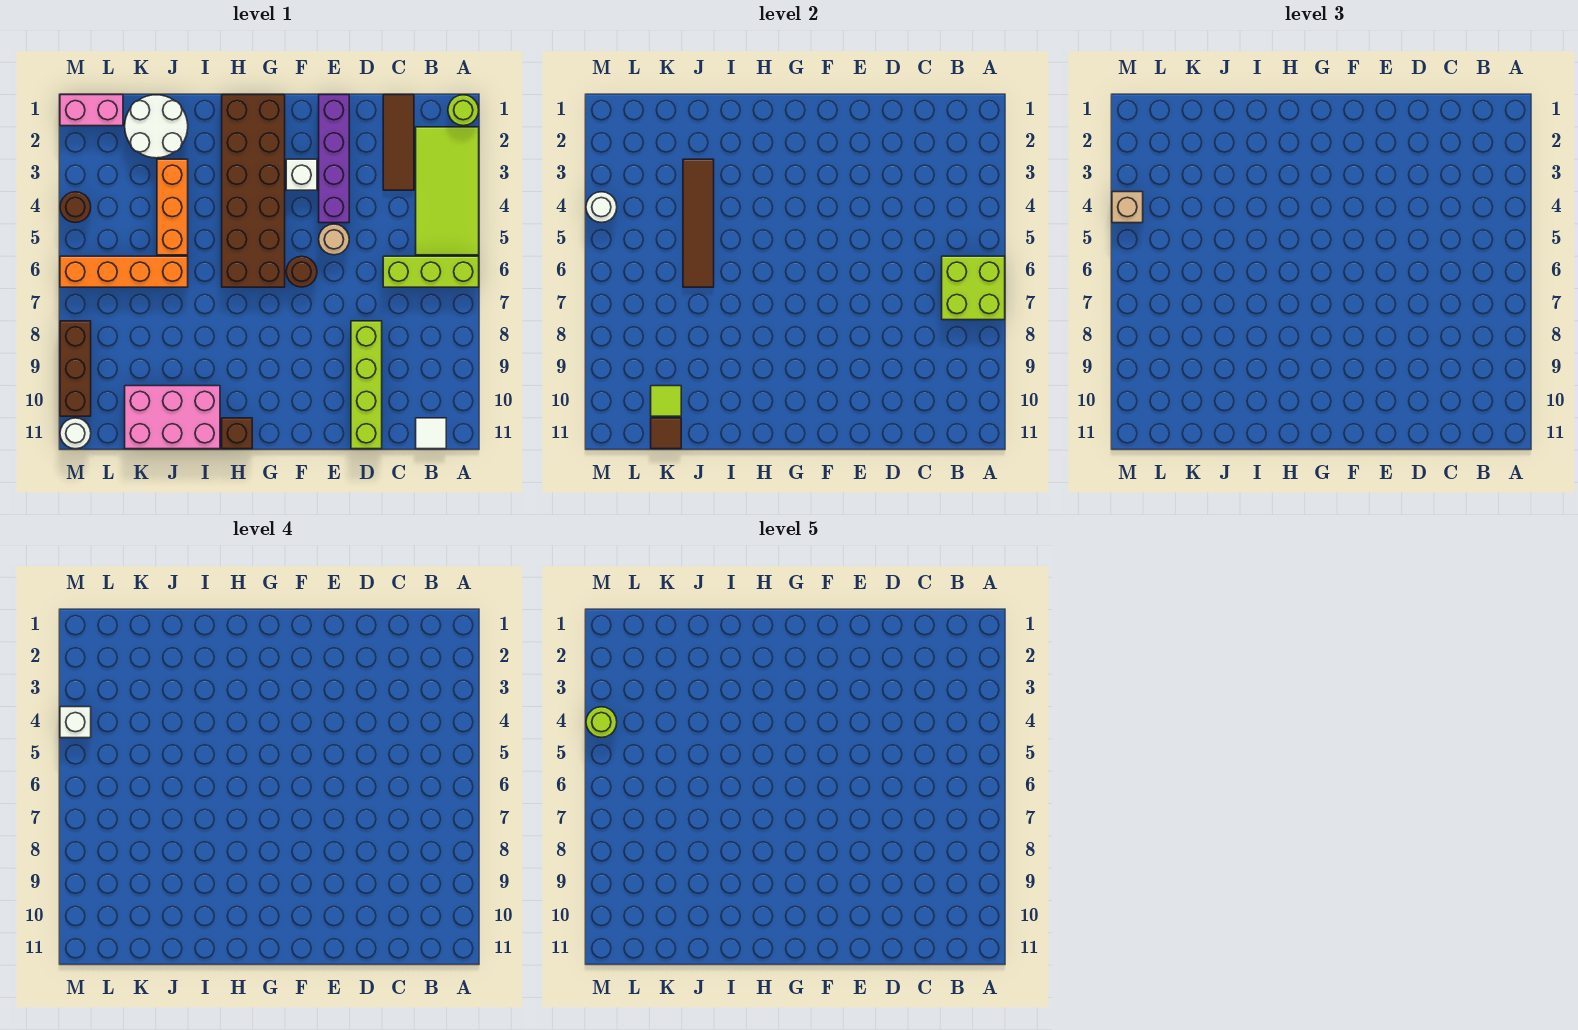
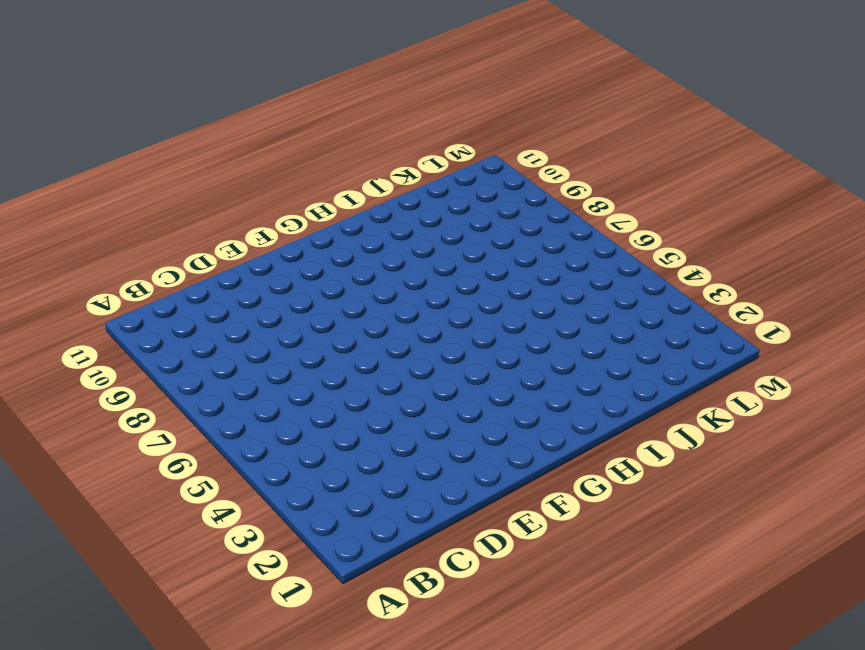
none -> lime round brick A1 level 1
none -> lime tile A2:B5 level 1
none -> lime brick A6:C6 level 1

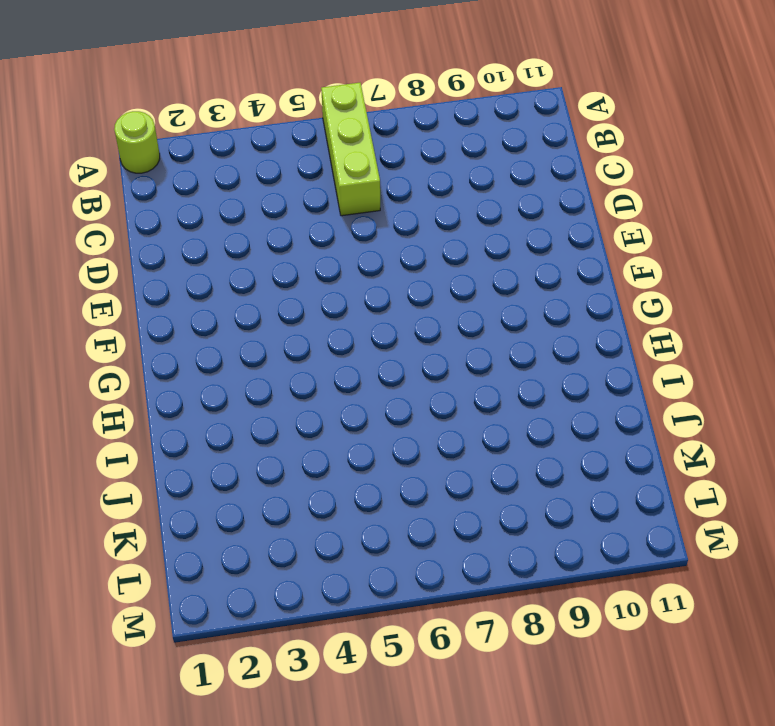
none -> lime tile A2:B5 level 1
none -> white tile B11 level 1
none -> brown tile C1:C3 level 1

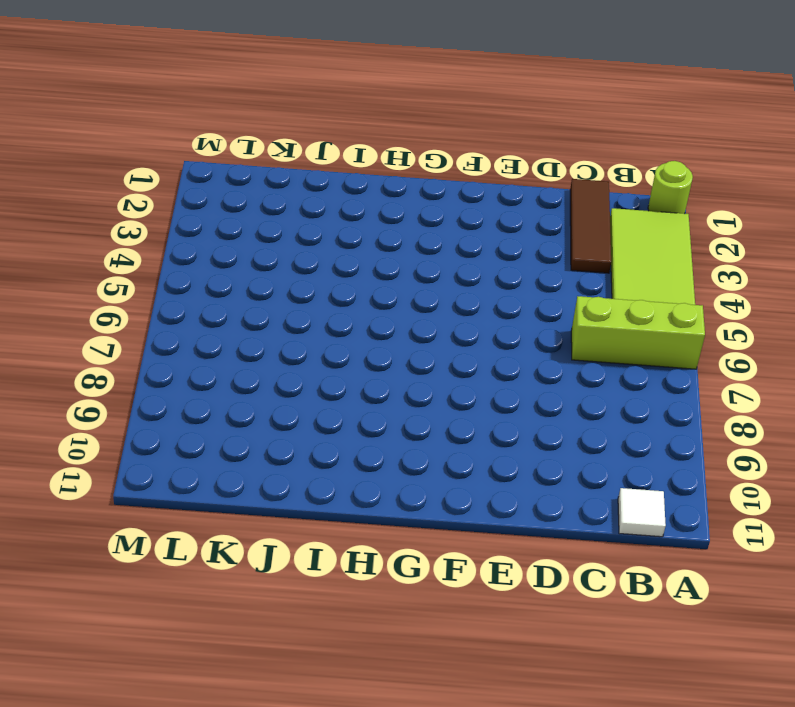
none -> lime brick D8:D11 level 1
none -> purple brick E1:E4 level 1
none -> tan round brick E5 level 1

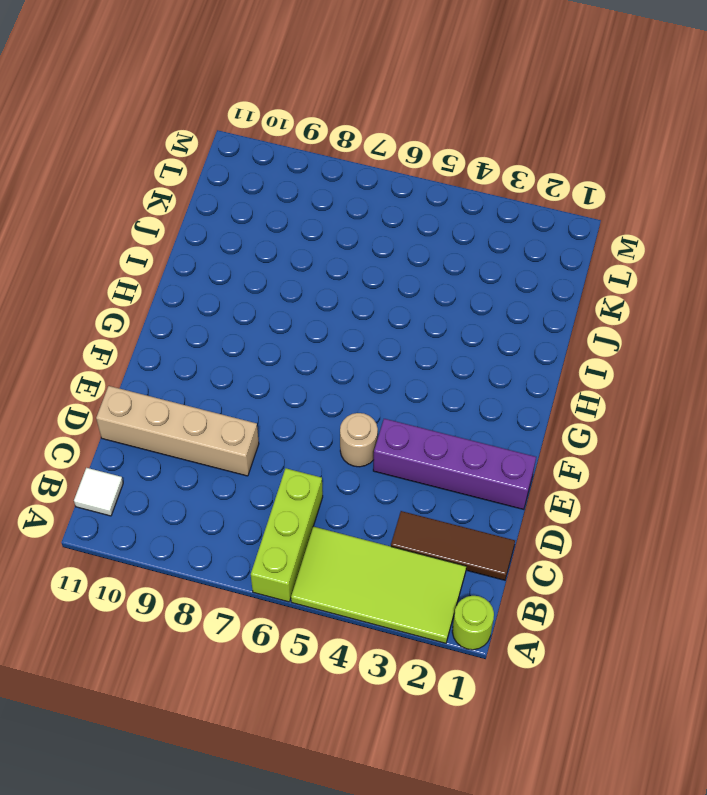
tan brick D8:D11 level 1 -> lime brick D8:D11 level 1
none -> white brick F3 level 1
none -> brown round brick F6 level 1
none -> brown brick G1:H6 level 1

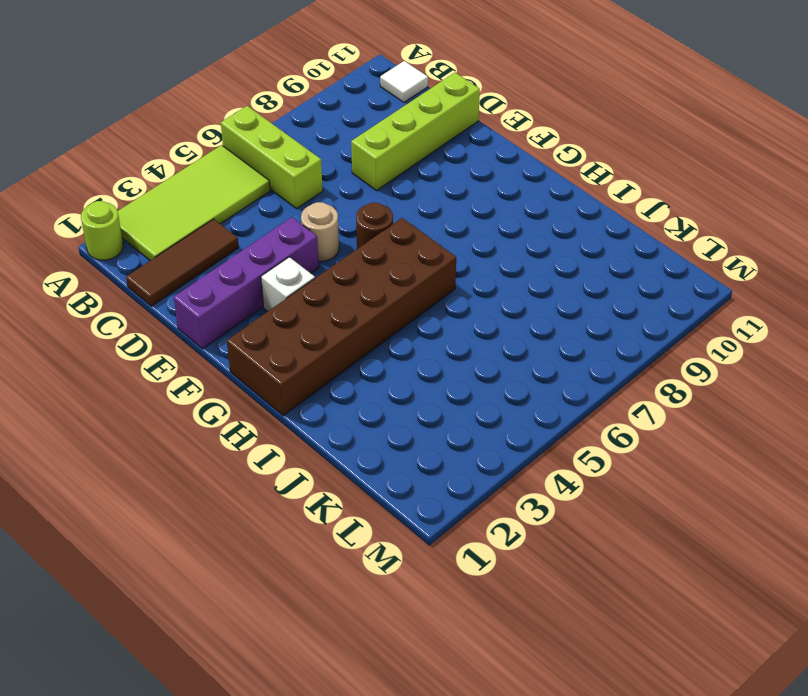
none -> brown brick H11 level 1
none -> pink brick I10:K11 level 1
none -> white round brick J1:K2 level 1

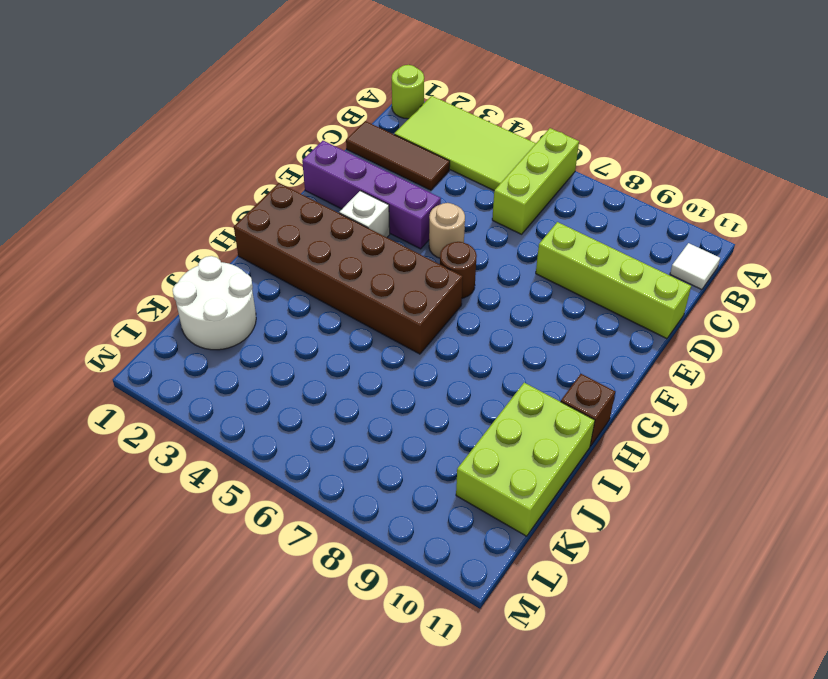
lime brick I10:K11 level 1 -> pink brick I10:K11 level 1
none -> orange brick J3:J5 level 1
none -> orange brick J6:M6 level 1
none -> pink brick L1:M1 level 1

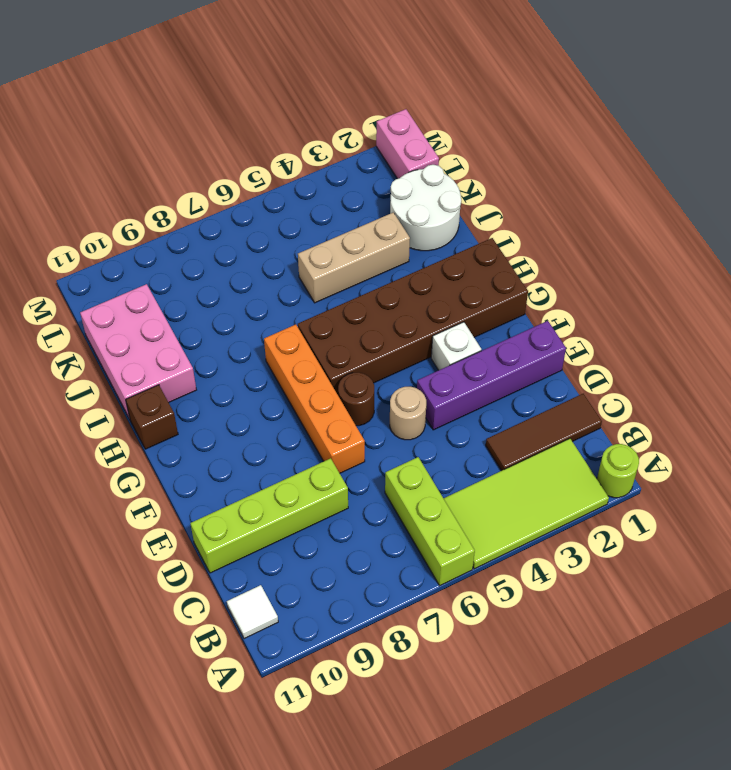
orange brick E7:H7 level 1 -> orange brick J6:M6 level 1
tan brick J3:J5 level 1 -> orange brick J3:J5 level 1
none -> brown round brick M4 level 1
none -> brown brick M8:M10 level 1
none -> white round brick M11 level 1

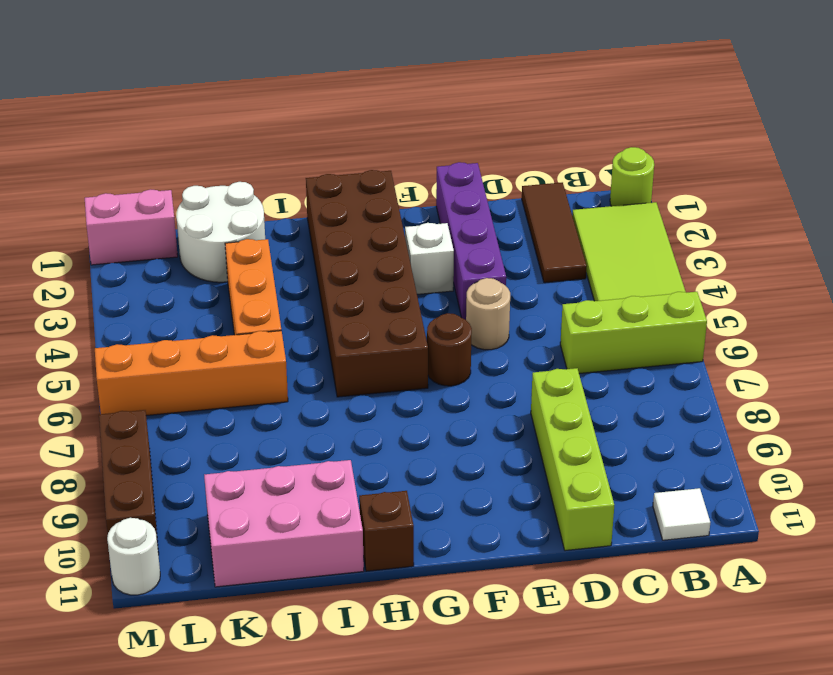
none -> brown round brick M4 level 1
none -> lime brick A6:B7 level 2
none -> brown tile J3:J6 level 2

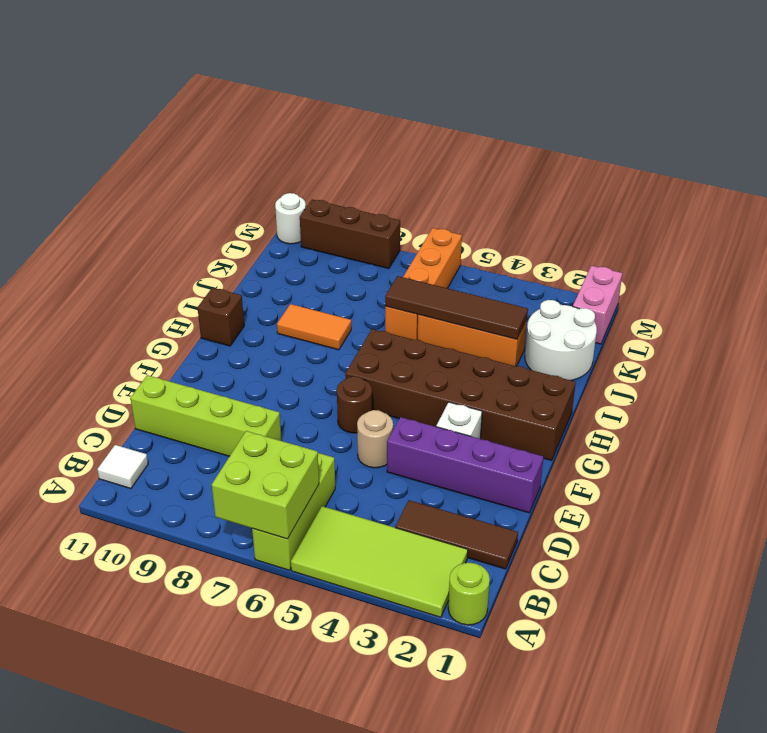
orange tile I8:I9 level 1 -> none
none -> pink brick I10:K11 level 1
none -> brown round brick M4 level 1
none -> lime tile K10 level 2

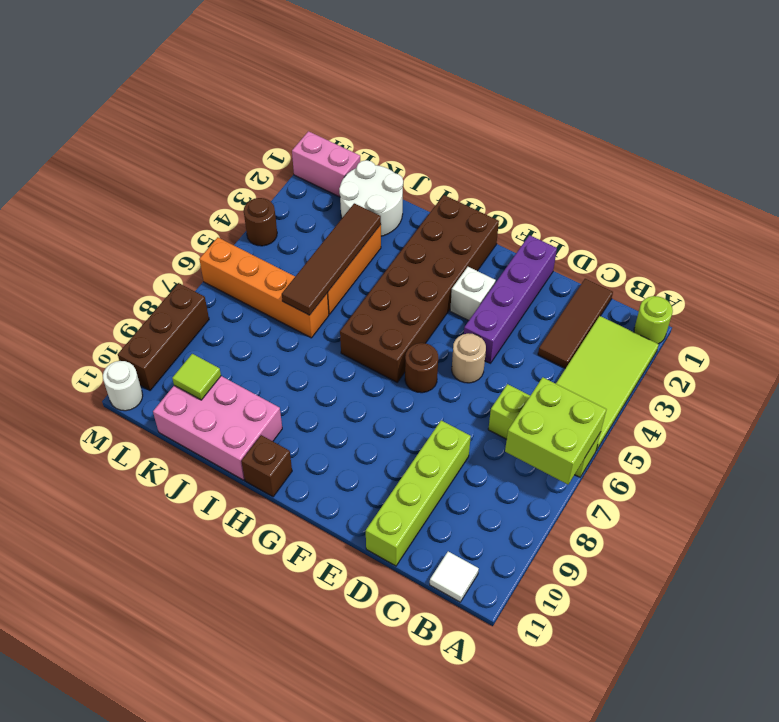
none -> brown tile K11 level 2
none -> white round brick M4 level 2
none -> tan brick M4 level 3

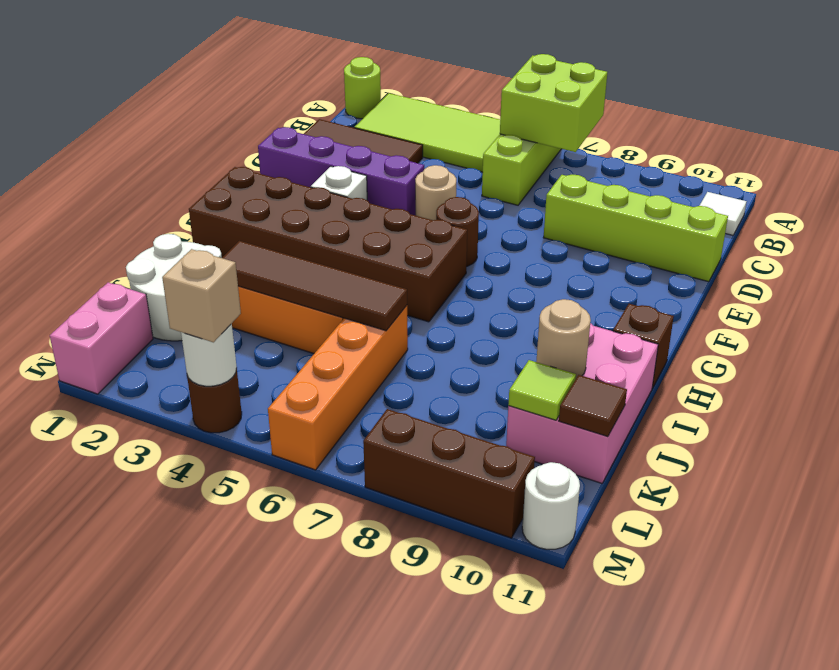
tan round brick J10 level 2 -> none
none -> white brick M4 level 4
none -> lime round brick M4 level 5

